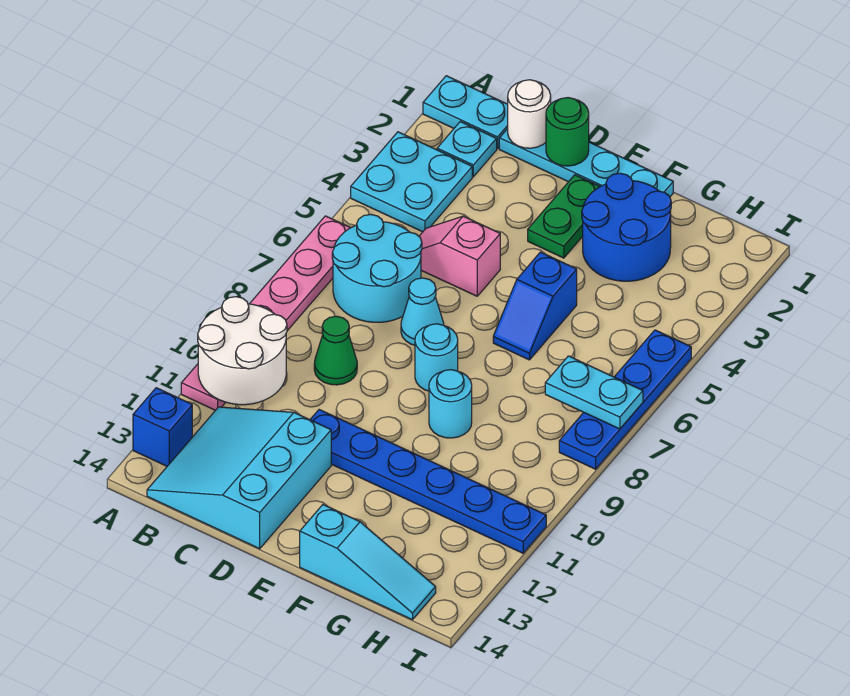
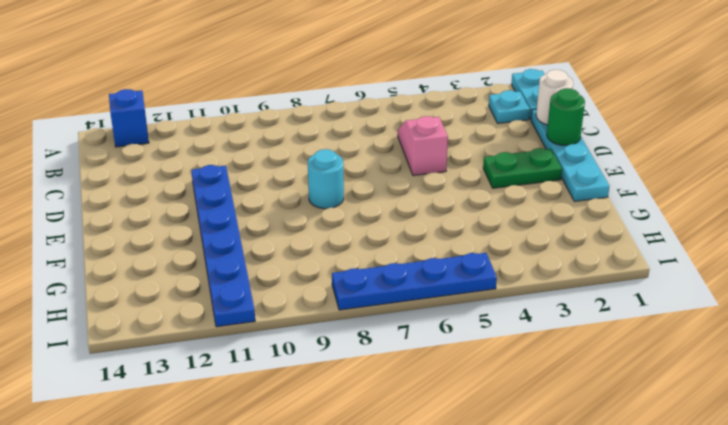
none -> cyan plate A3:B4 level 1
none -> pink plate A6:A11 level 1
none -> cyan round brick B6:C7 level 1

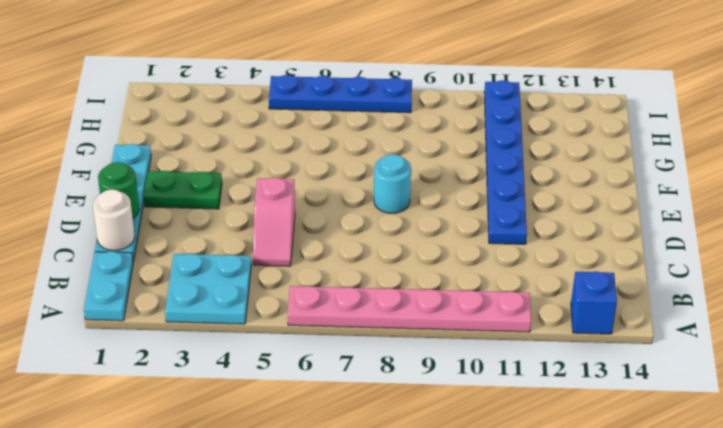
none -> cyan plate B2 level 1
none -> cyan round brick B6:C7 level 1
none -> cyan slope B12:D14 level 1 top D

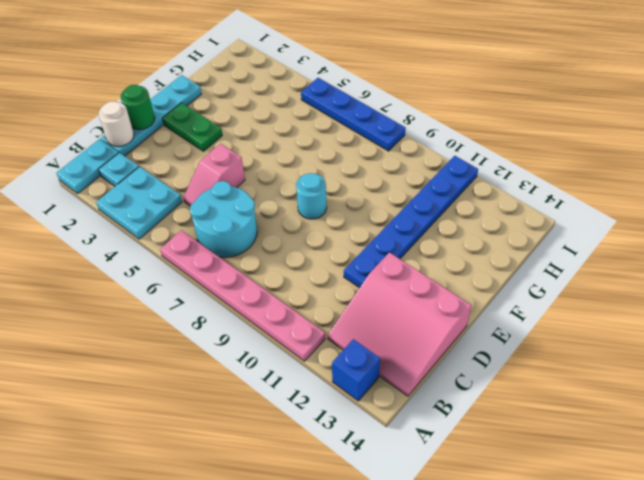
pink slope B12:D14 level 1 top D -> cyan slope B12:D14 level 1 top D
none -> green cone C9 level 1
none -> cyan cone D7 level 1
none -> blue round brick F2:G3 level 1

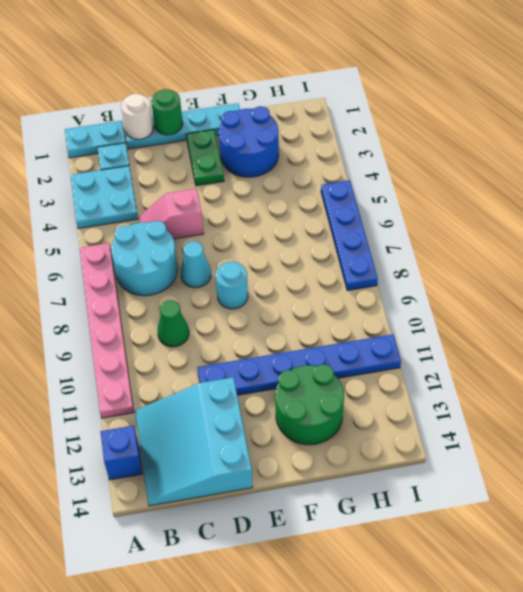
green round brick F12:G13 level 1 -> none
none -> blue slope F5:F6 level 1 top 5
none -> cyan round brick F9 level 1
none -> cyan slope F14:H14 level 1 top F

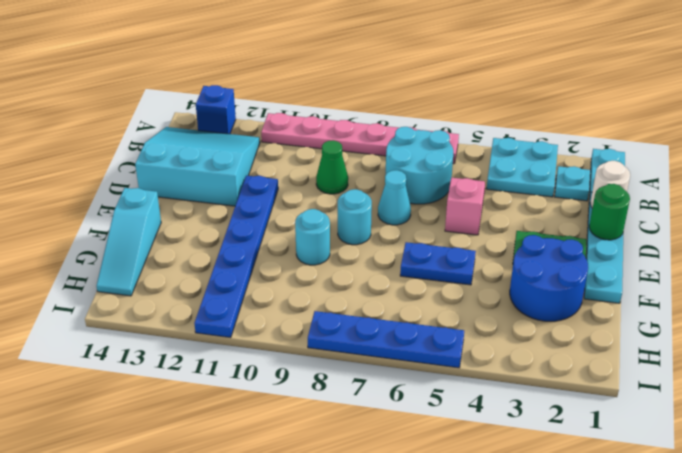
blue plate F5:F6 level 1 -> blue slope F5:F6 level 1 top 5
none -> white round brick A10:B11 level 2
none -> cyan plate H7:I7 level 2

